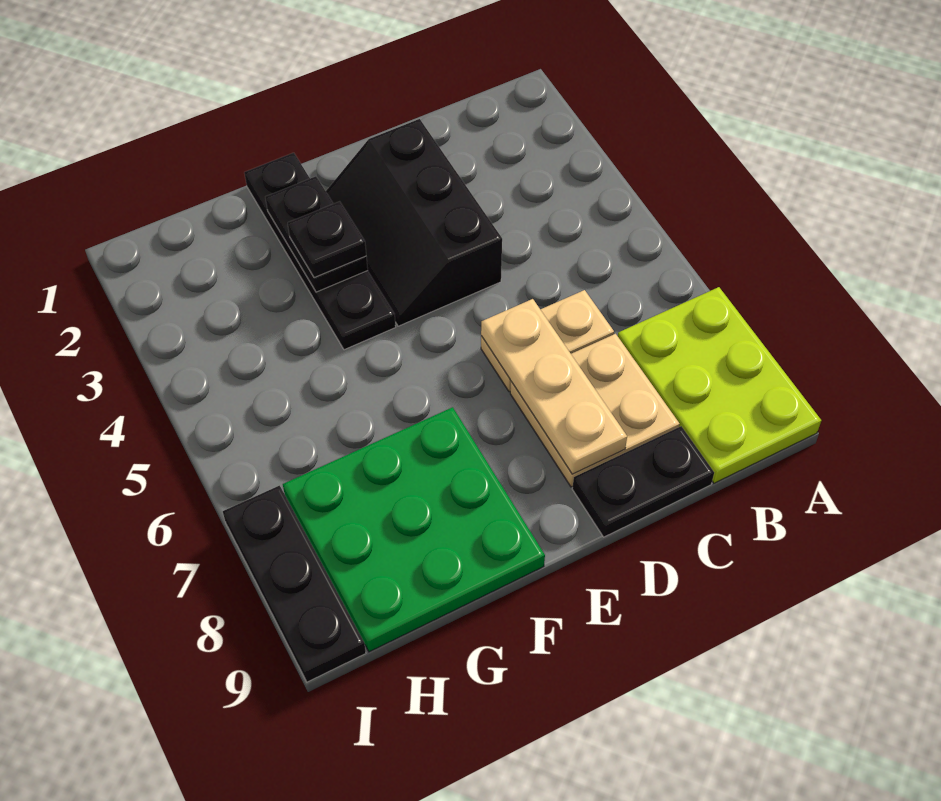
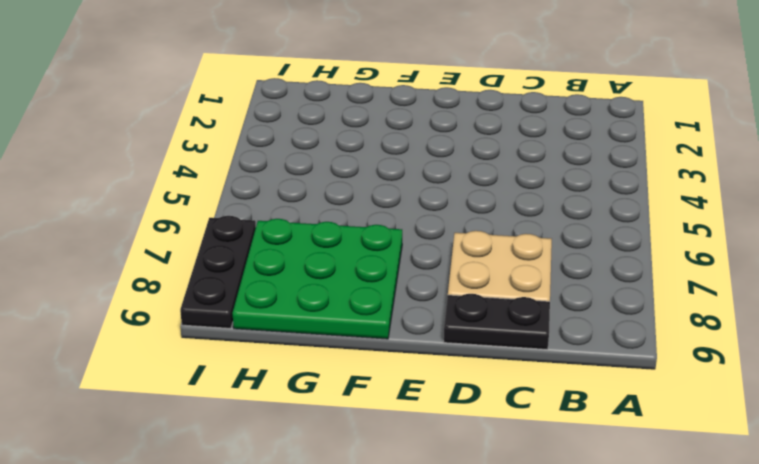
none -> lime plate A7:B9 level 1
none -> tan plate C6:D6 level 1

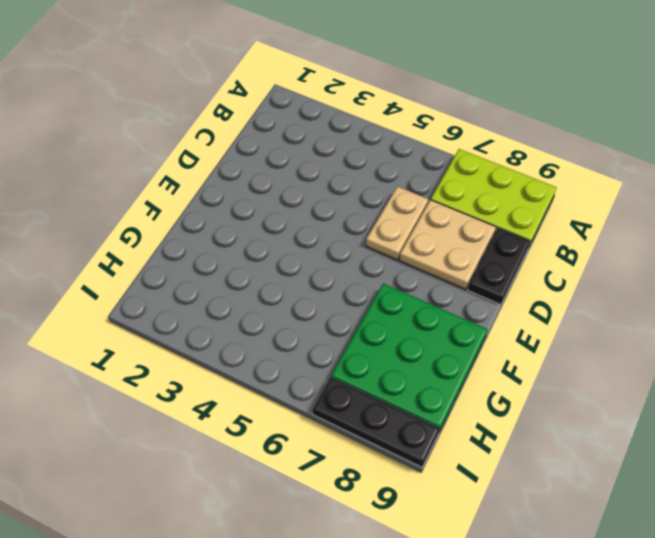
none -> black slope D2:E4 level 1 top D
none -> black plate F1:F4 level 1

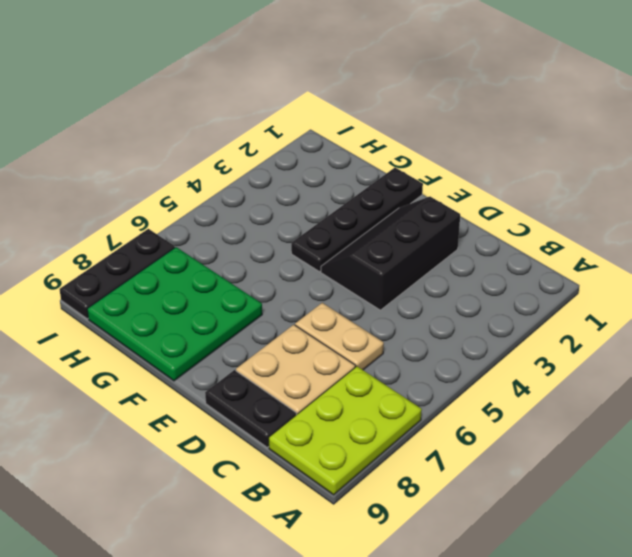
none -> tan plate D6:D8 level 2
none -> black plate F2:F3 level 2

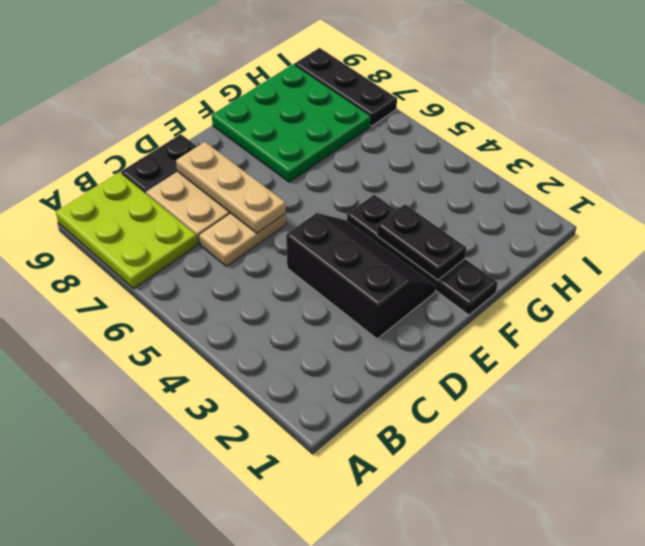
none -> black plate F3 level 3

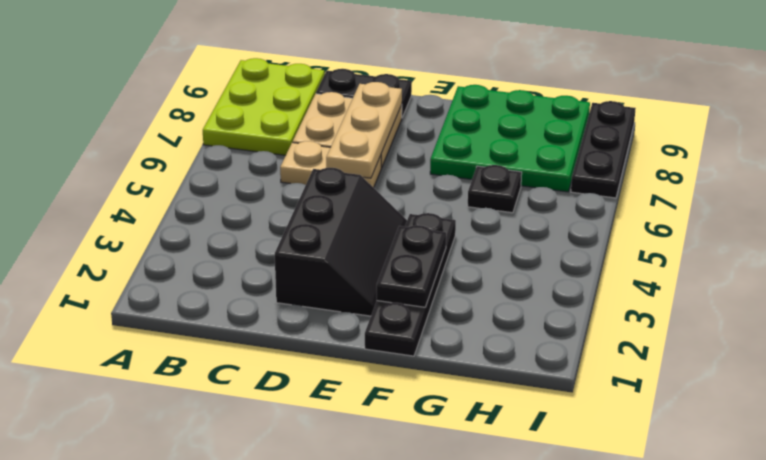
black plate G6 level 1 -> black plate F3 level 3

